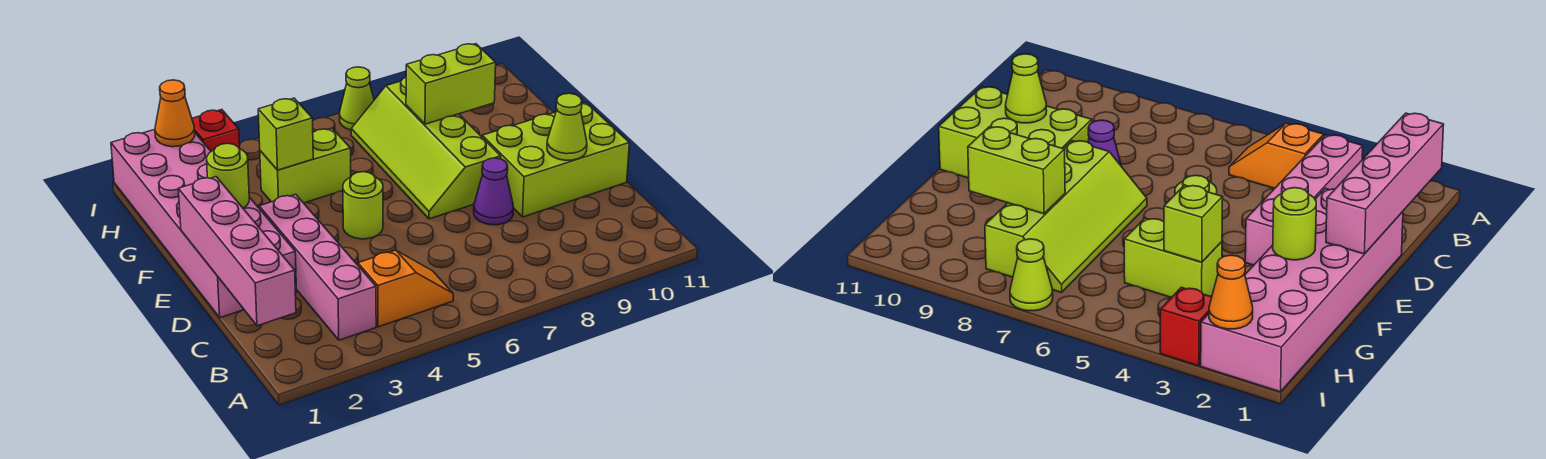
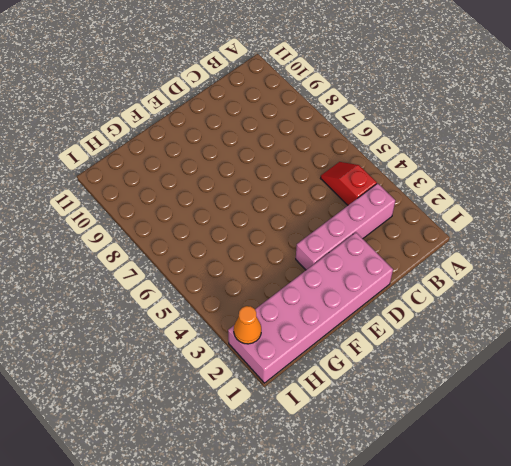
red slope B4:B5 level 1 top 4 -> orange slope B4:B5 level 1 top 4
none -> purple cone D8 level 1
none -> lime brick D9:E11 level 1
none -> lime round brick E5 level 1

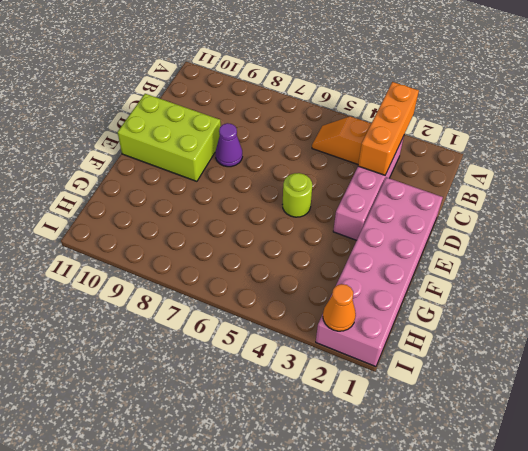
orange brick A3:C3 level 2 -> none
none -> lime slope E7:H8 level 1 top 8
none -> lime brick G4:G5 level 1
none -> red brick I3 level 1

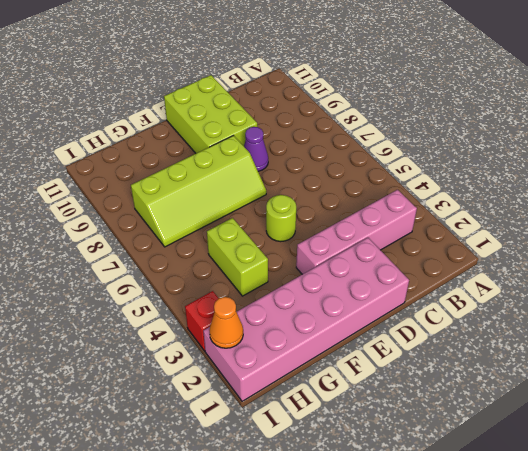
none -> orange slope B4:B5 level 1 top 4
none -> lime cone I7 level 1
none -> pink brick B1:E1 level 2

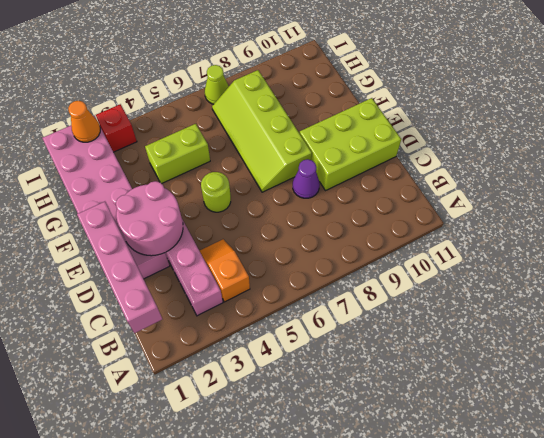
orange slope B4:C4 level 1 top B -> orange slope B4:B5 level 1 top 4
pink round brick D2:E3 level 2 -> none
none -> lime cone D10 level 2
none -> lime round brick F2 level 2
none -> lime brick G4 level 2

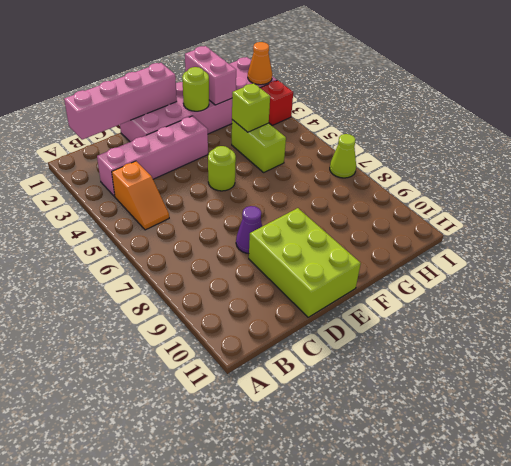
pink brick G1:G2 level 2 -> none
none -> lime slope E7:H8 level 1 top 8
none -> lime cone D10 level 2
none -> lime brick G8:G9 level 2

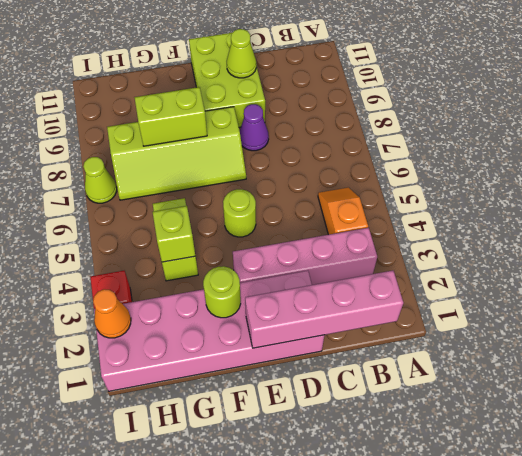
lime brick F8:G8 level 2 -> lime brick G8:G9 level 2

